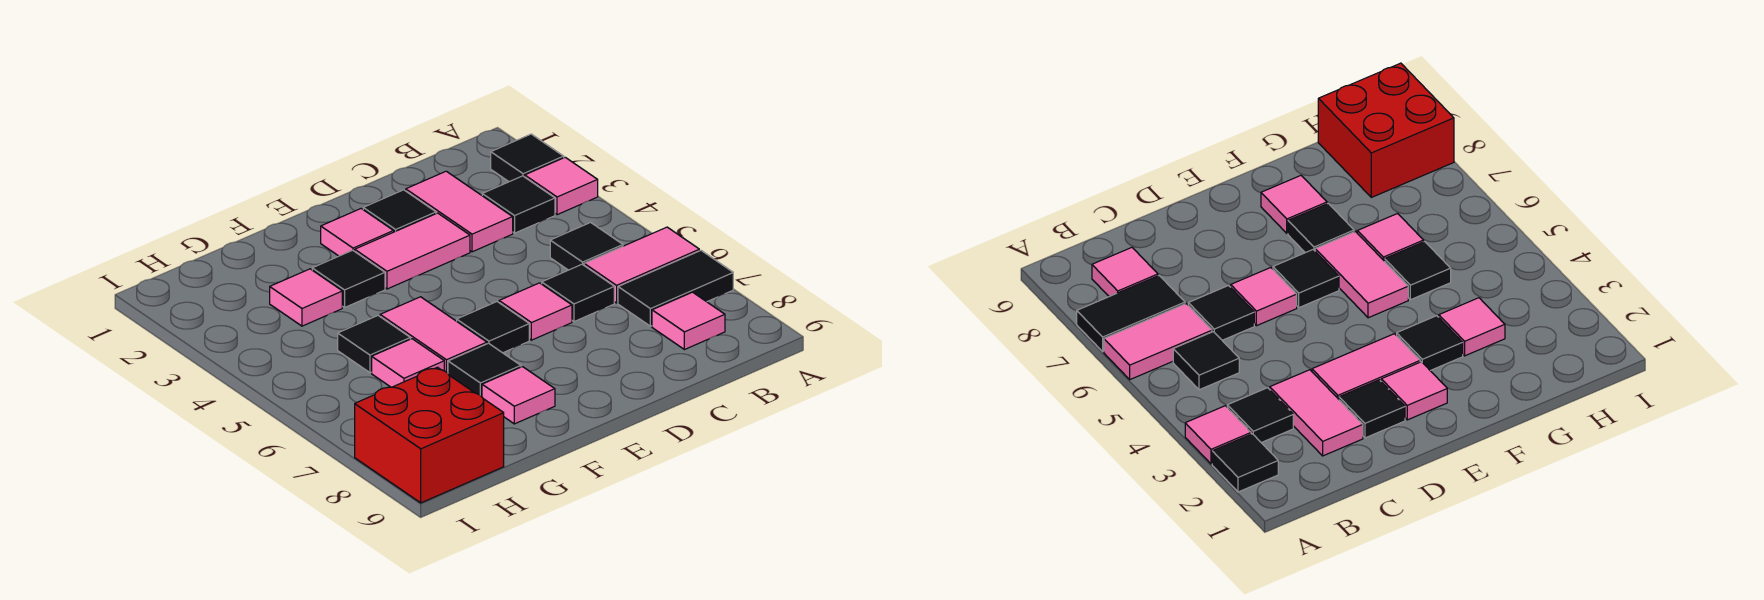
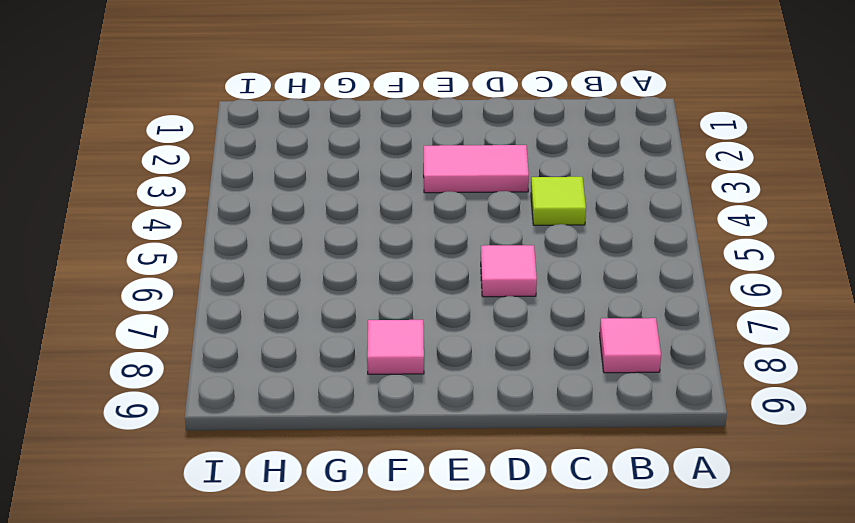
lime tile C4 level 1 -> none
none -> black tile A2 level 1
none -> pink tile A3 level 1
none -> pink tile A6:B6 level 1

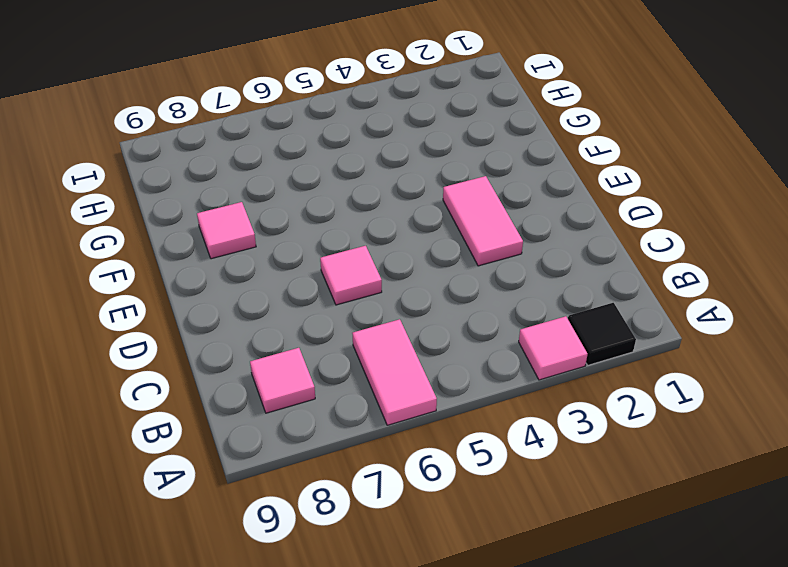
none -> black tile A7:B7 level 1
none -> black tile B3 level 1
none -> black tile B5 level 1

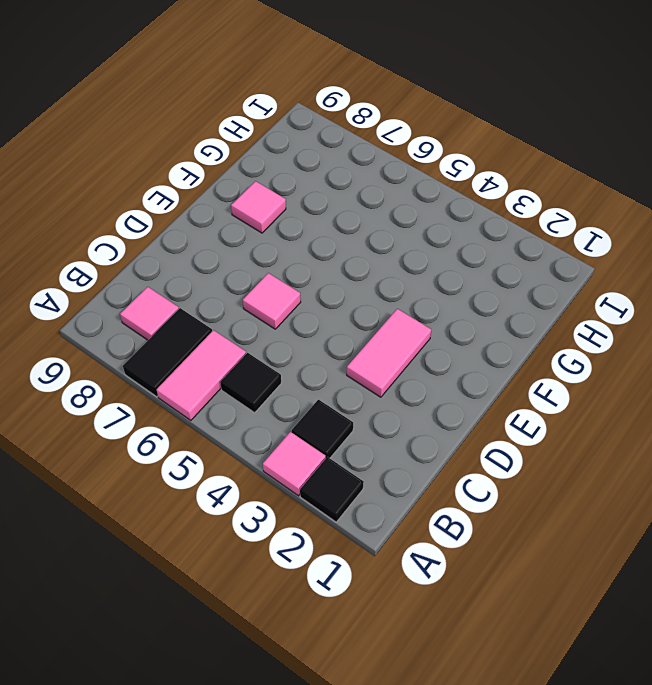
none -> pink tile C2:C3 level 1
none -> black tile C6 level 1
none -> black tile D2 level 1

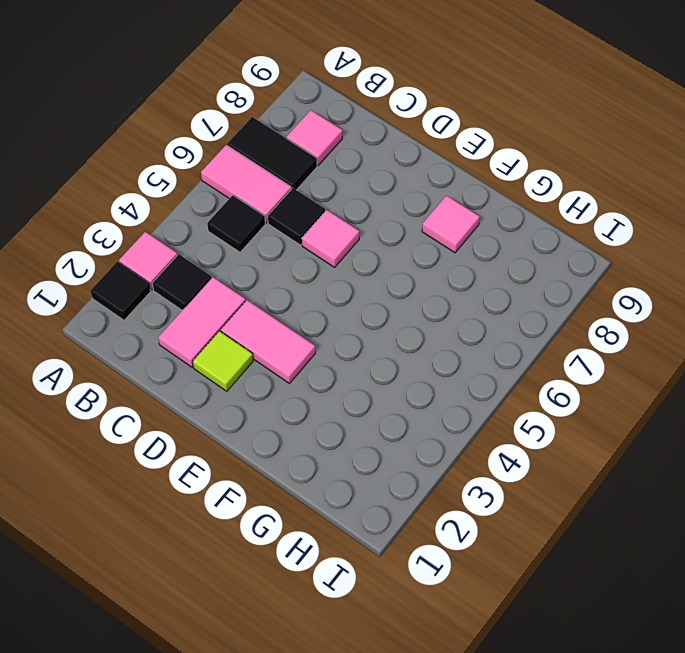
lime tile D2 level 1 -> black tile D2 level 1
none -> pink tile E2 level 1
none -> black tile E6 level 1
none -> black tile F3 level 1

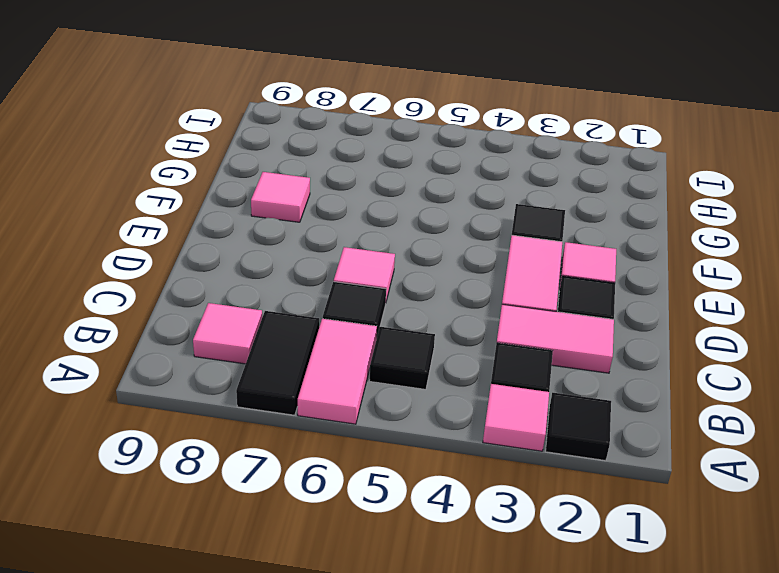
none -> black tile E6 level 1
none -> pink tile F5:F6 level 1
none -> black tile F7 level 1

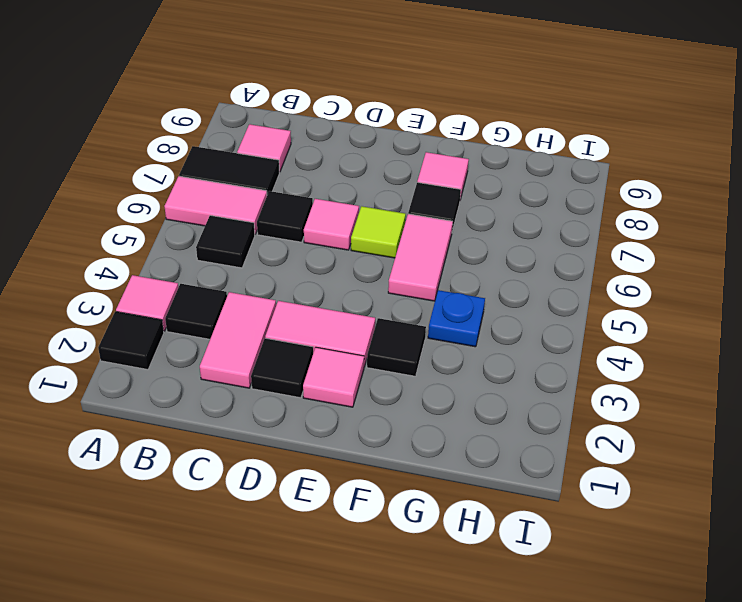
lime tile E6 level 1 -> black tile E6 level 1
blue plate G4 level 1 -> none
none -> pink tile G3 level 1
none -> black tile G5 level 1
none -> pink tile G6 level 1

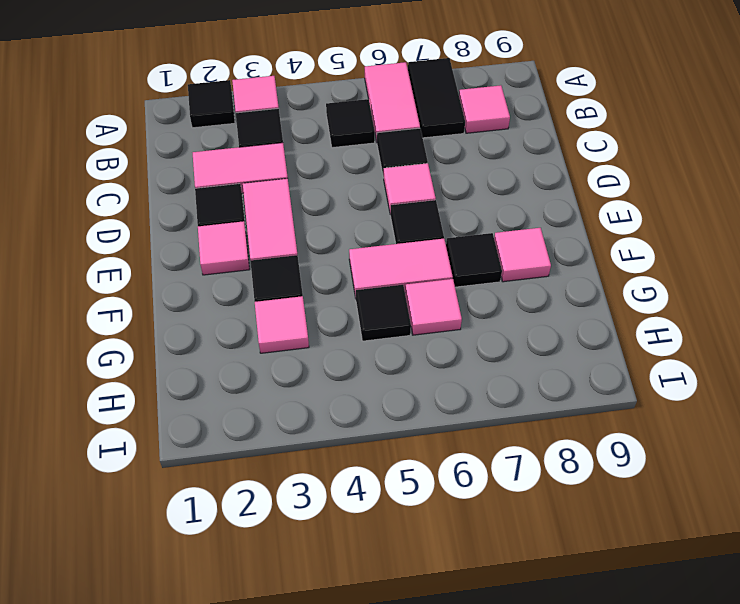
none -> red brick H8:I9 level 1

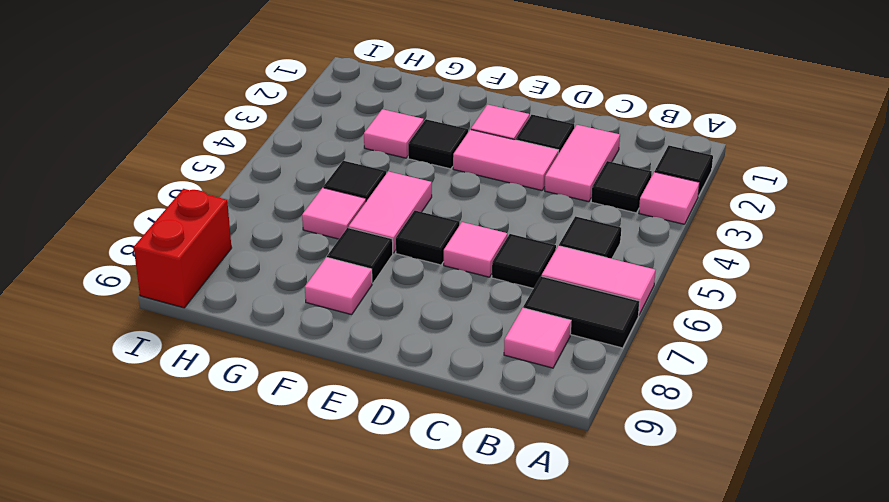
red brick I8:I9 level 1 -> red brick H8:I9 level 1

